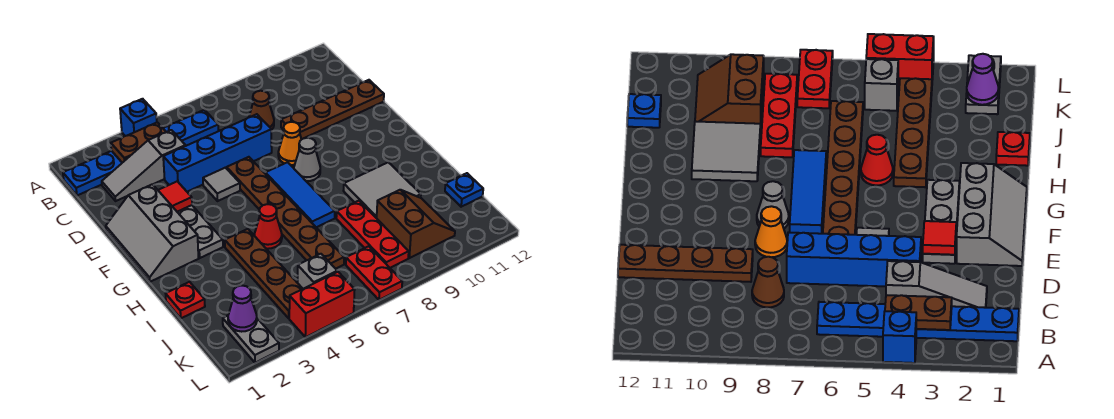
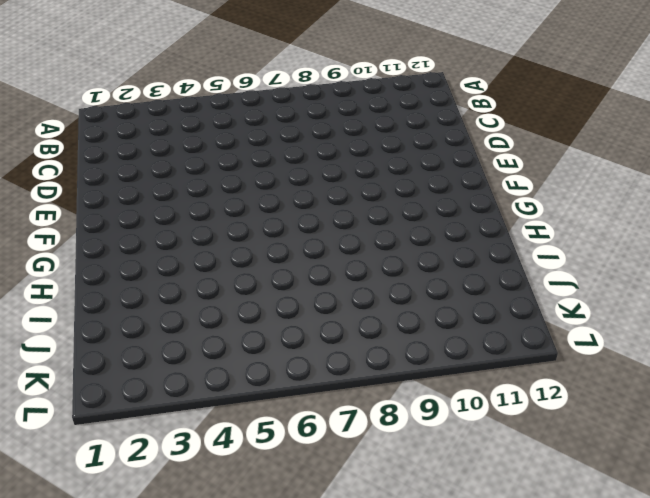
none -> blue brick A4 level 1
none -> blue plate B1:B6 level 1
none -> grey slope C2:C4 level 1 top 4

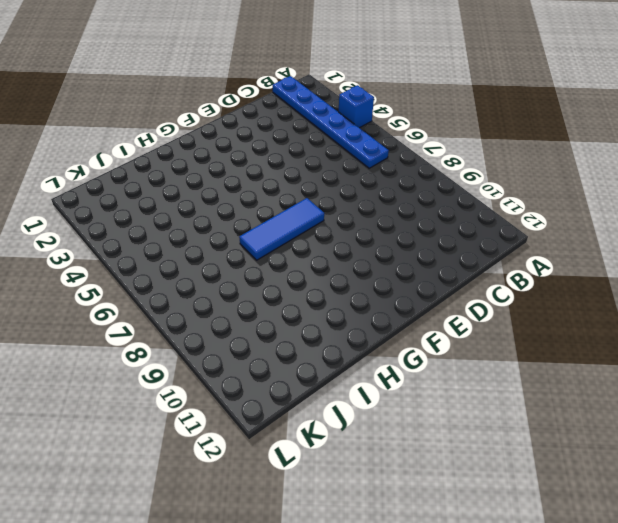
none -> grey slope C2:C4 level 1 top 4
none -> brown cone C8 level 1
none -> blue brick D4:D7 level 1

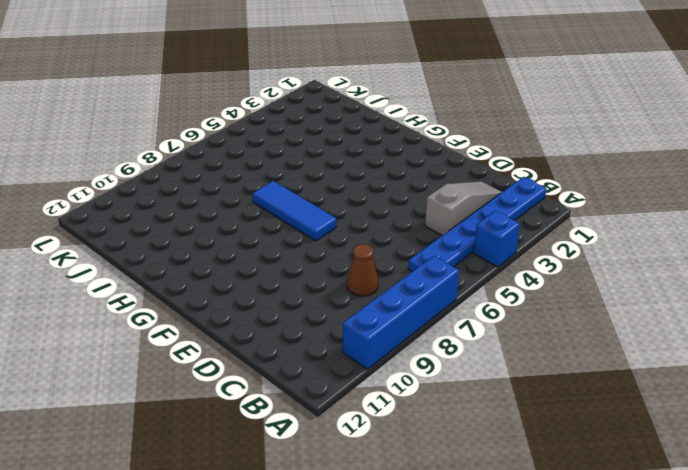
blue brick A7:A10 level 1 -> blue brick D4:D7 level 1
none -> brown plate D9:D12 level 1
none -> grey slope E1:G2 level 1 top 2
none -> grey plate E3:G3 level 1

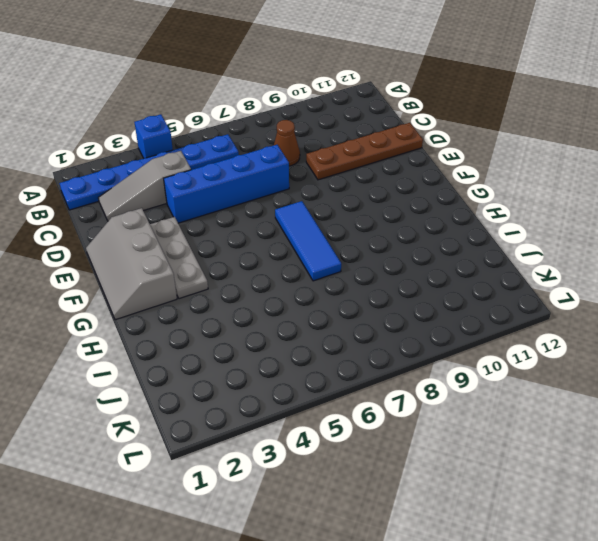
none -> grey tile E5 level 1
none -> brown plate E6:J6 level 1
none -> orange cone E8 level 1

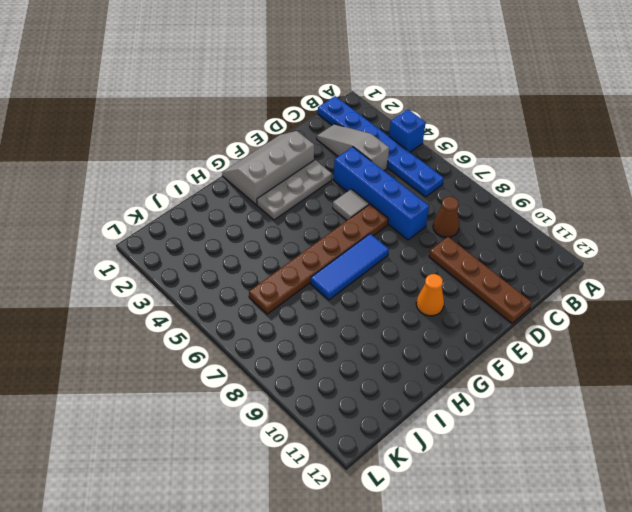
orange cone F10 level 1 -> orange cone E8 level 1
none -> grey cone F8 level 1
none -> brown plate H4:K4 level 1
none -> red cone H5 level 1

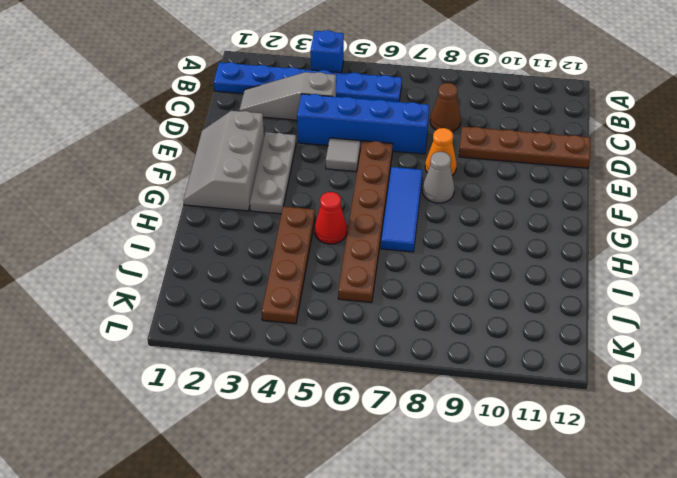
none -> grey tile H9:I10 level 1
none -> red plate I1 level 1
none -> red plate I8:K8 level 1

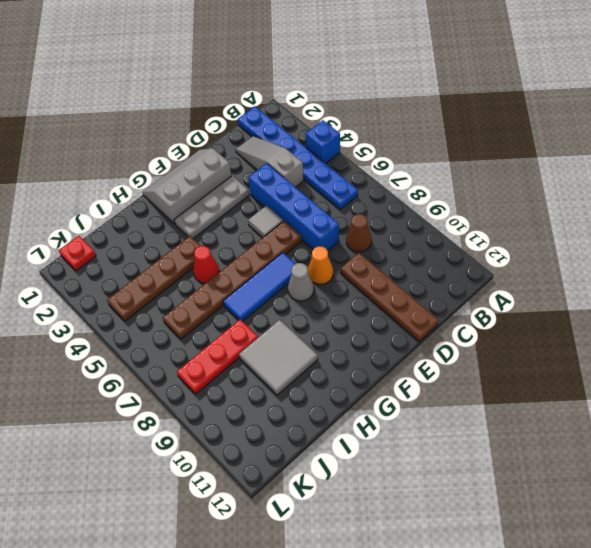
red plate K1 level 1 -> red plate I1 level 1
none -> brown slope J9:K10 level 1 top 9
none -> blue plate J12 level 1
none -> grey plate K2:L2 level 1

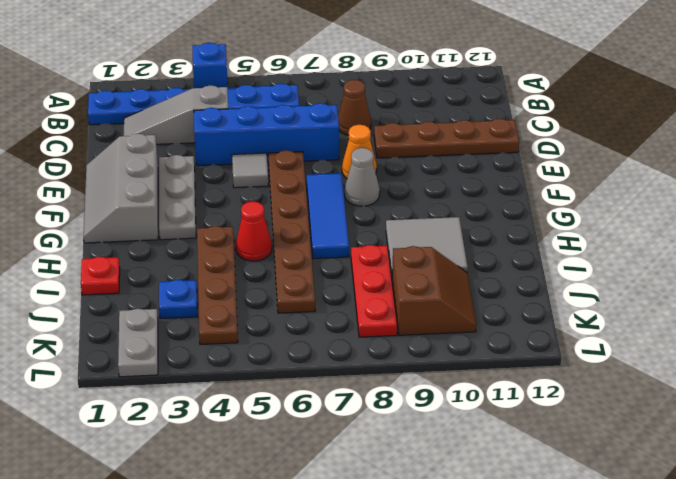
blue plate J3 level 1 -> blue plate J12 level 1
none -> grey brick K5 level 1
none -> red plate K7:L7 level 1
none -> red brick L4:L5 level 1

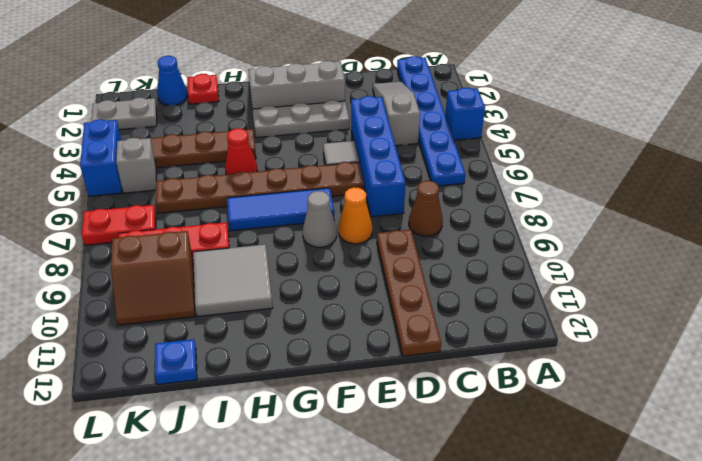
blue cone J1 level 1 -> none
blue brick L4:L5 level 1 -> red brick L4:L5 level 1
none -> brown plate B3:B4 level 2
none -> red tile E3 level 2
none -> purple cone K2 level 2

